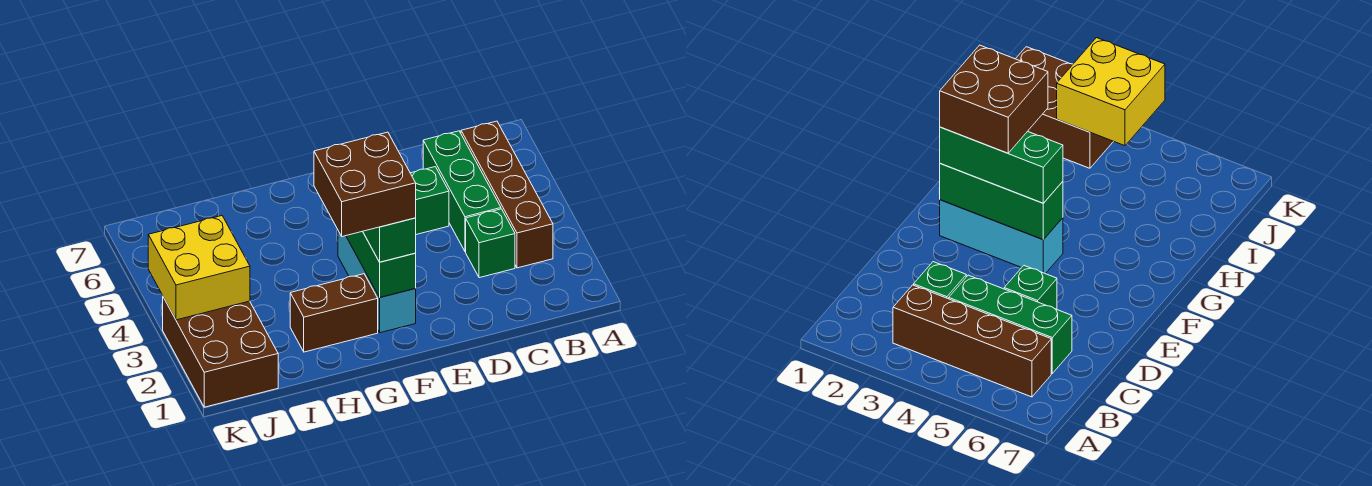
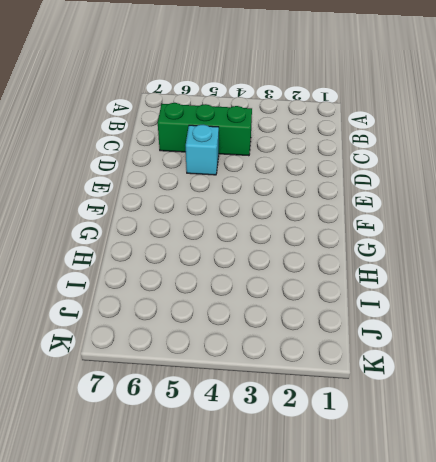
cyan brick D5 level 1 -> green brick D5 level 1
none -> brown brick B3:B6 level 1
none -> green brick C3 level 1

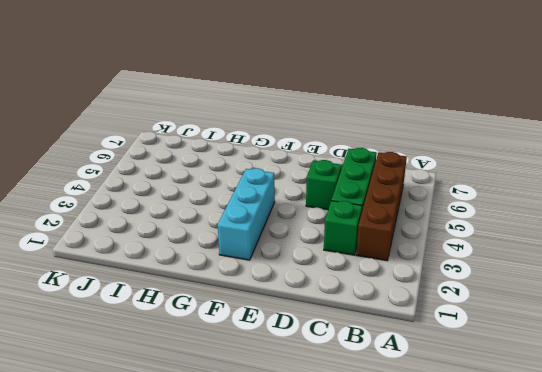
none -> brown brick G2:H2 level 1
none -> brown brick J1:K3 level 1

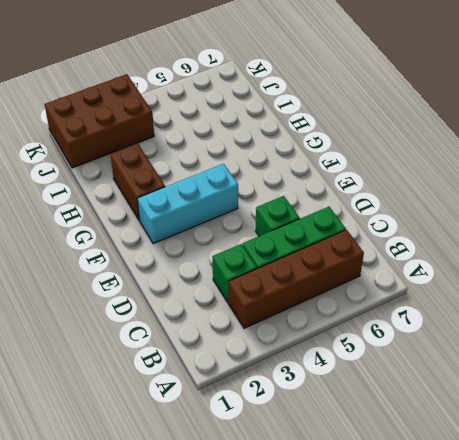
none -> green brick F2:F4 level 2
none -> yellow brick J3:K4 level 2

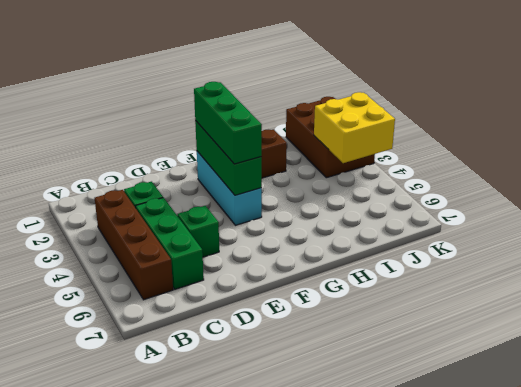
none -> brown brick F2:G3 level 4

